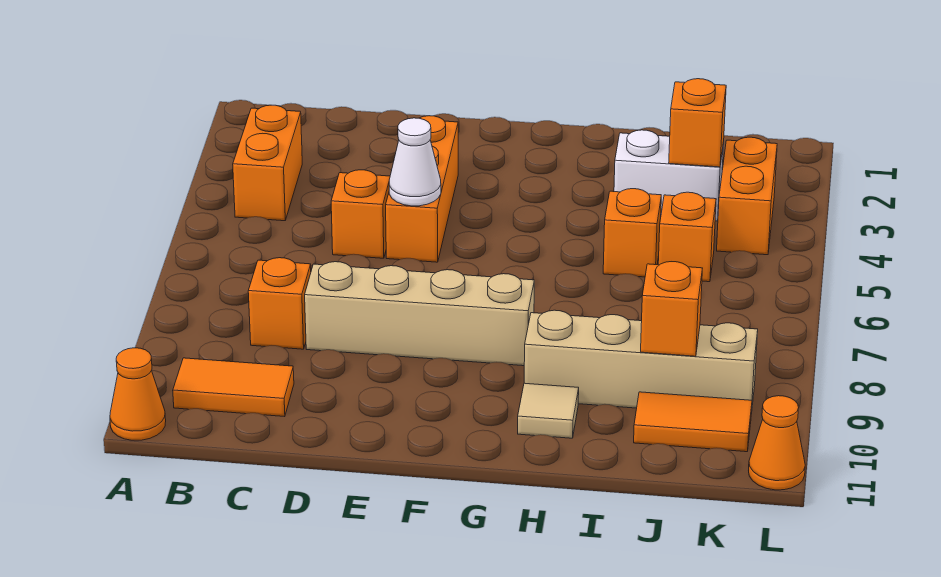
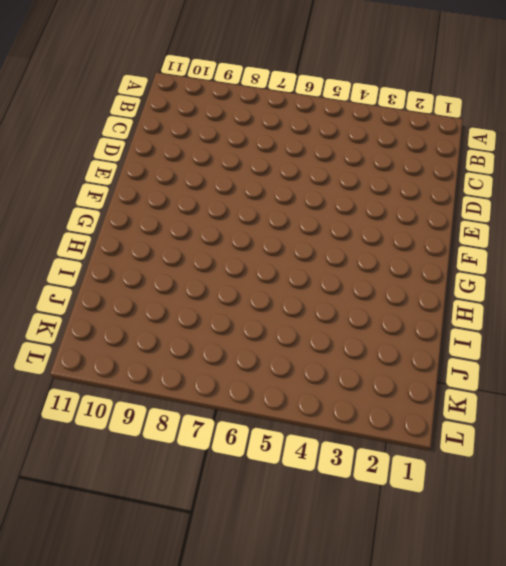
none -> orange cone A11 level 1
none -> orange brick B3:B4 level 1
none -> orange tile B10:C10 level 1

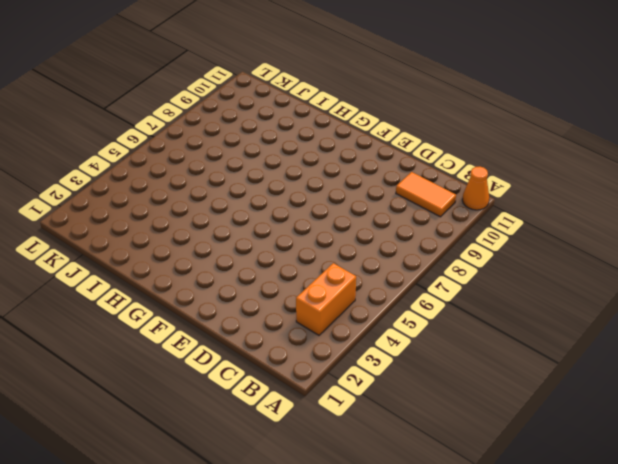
none -> orange brick C8 level 1
none -> orange brick D5 level 1
none -> tan brick D8:G8 level 1

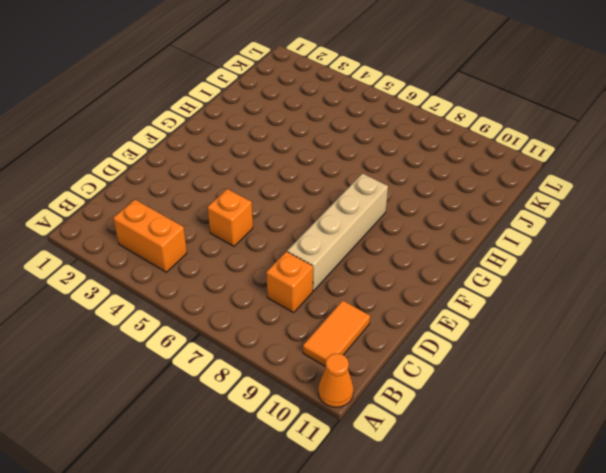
none -> orange brick E3:E5 level 1
none -> tan brick H9:K9 level 1
none -> tan tile H10 level 1

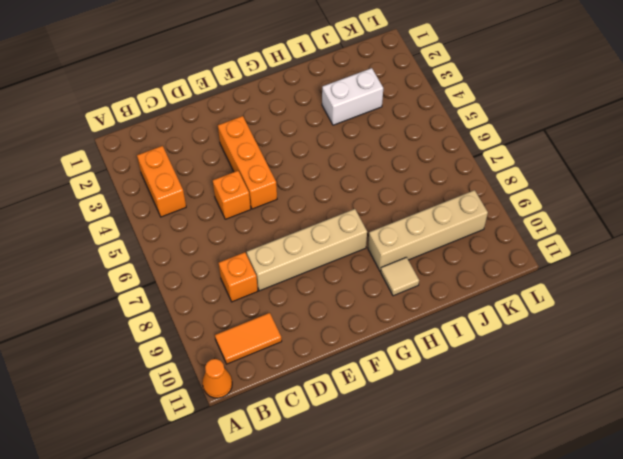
none -> orange brick I5 level 1
none -> orange brick J5 level 1
none -> orange tile J10:K10 level 1

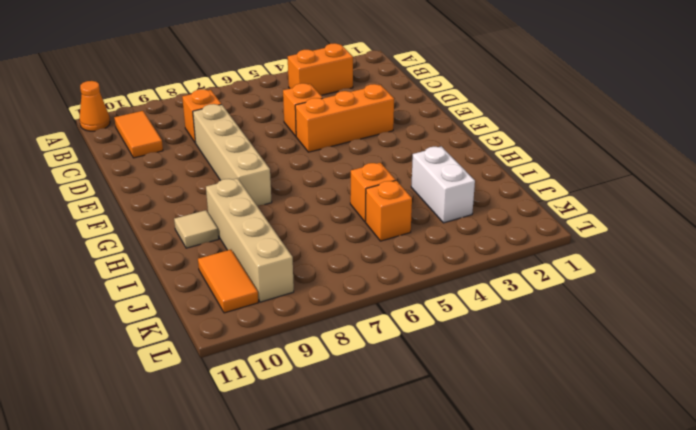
none -> orange brick K3:K4 level 1
none -> orange cone L11 level 1
none -> white cone E5 level 2

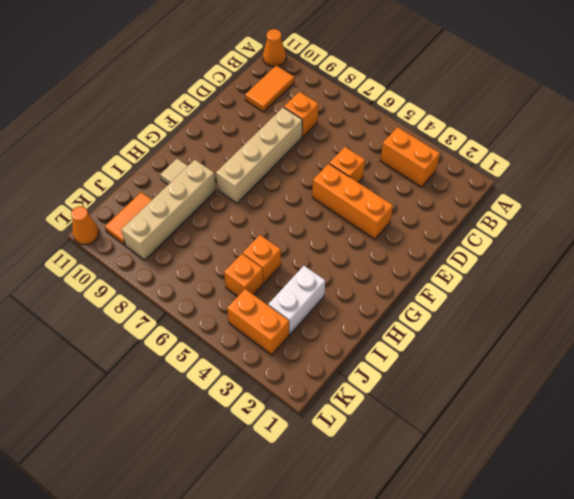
none -> white cone E5 level 2
none -> orange brick J3 level 2
none -> orange brick J9 level 2

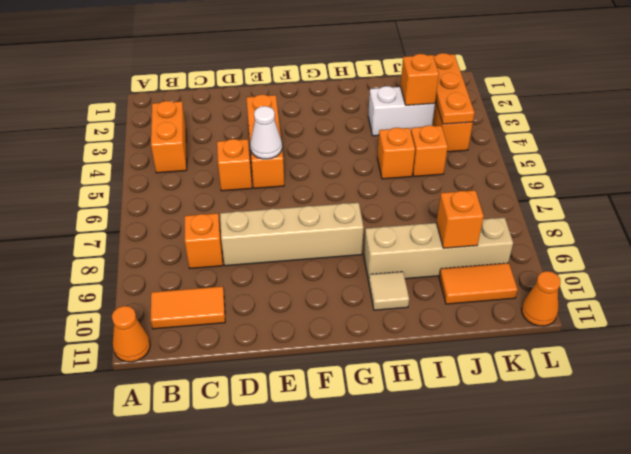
orange plate K2:K4 level 2 -> none

